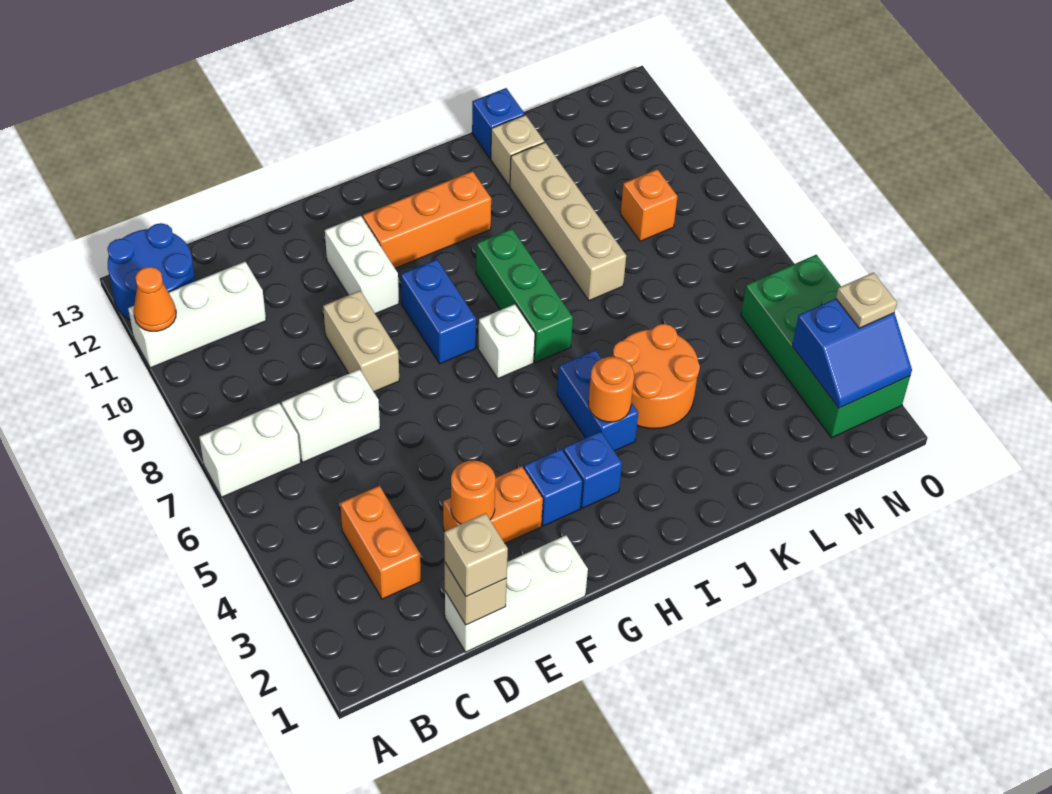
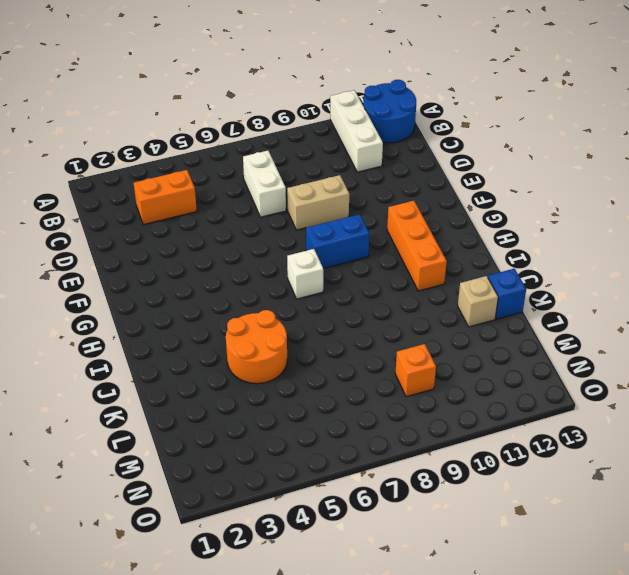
none -> white brick A7:B7 level 1
none -> white brick D1:F1 level 1
none -> orange brick E3:F3 level 1

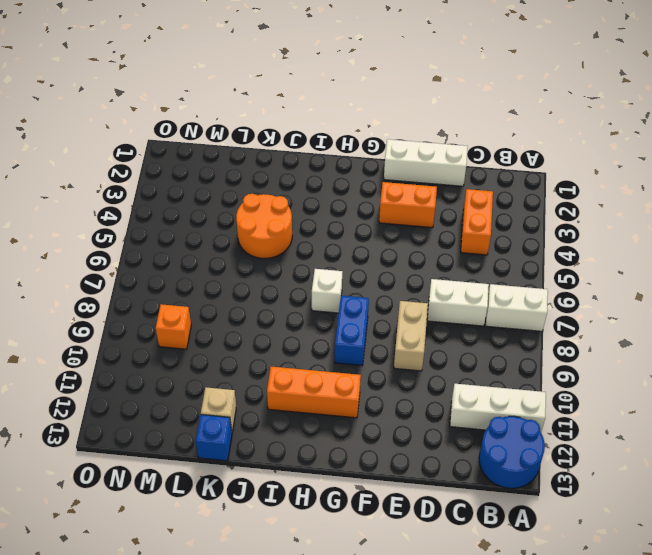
none -> white brick F10:F11 level 1
none -> blue brick G3 level 1
none -> blue brick H3 level 1

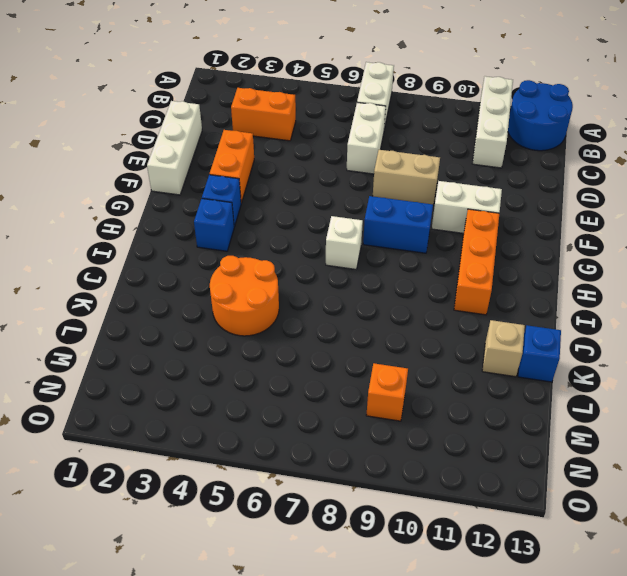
none -> blue brick I4:I5 level 1
none -> green brick I7:I9 level 1
none -> tan brick K8:K11 level 1

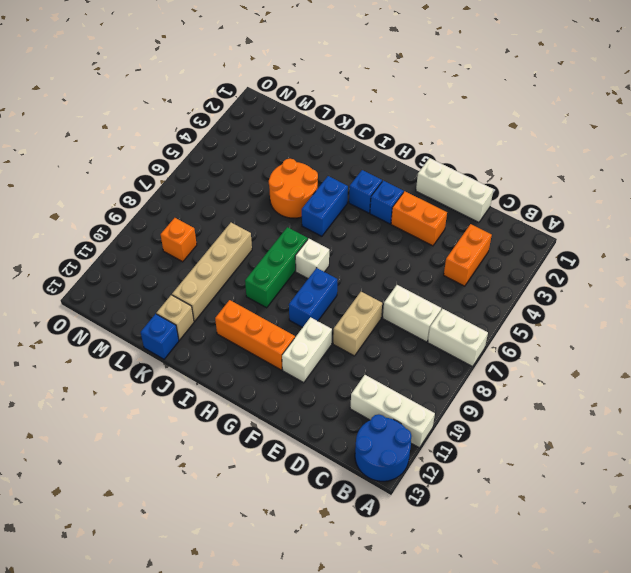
none -> green brick N2:O5 level 1
none -> orange cone A11 level 2
none -> tan brick D1 level 2

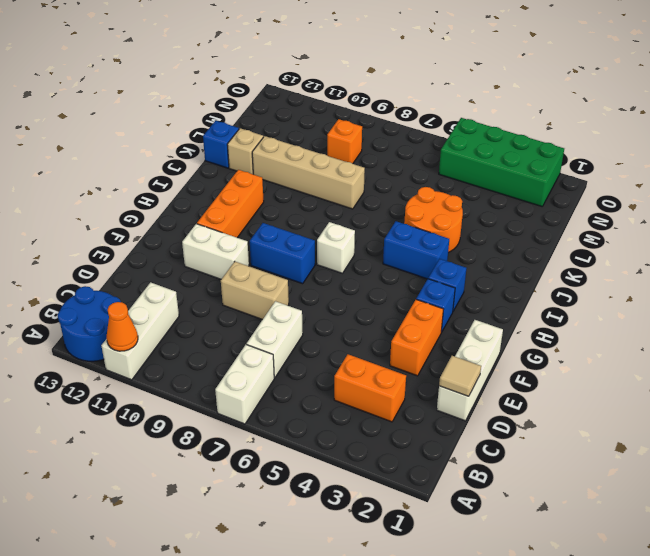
tan tile D1 level 2 -> tan brick D1 level 2
none -> green brick I7:I9 level 1
none -> orange round brick E3 level 2
none -> orange round brick I4 level 2

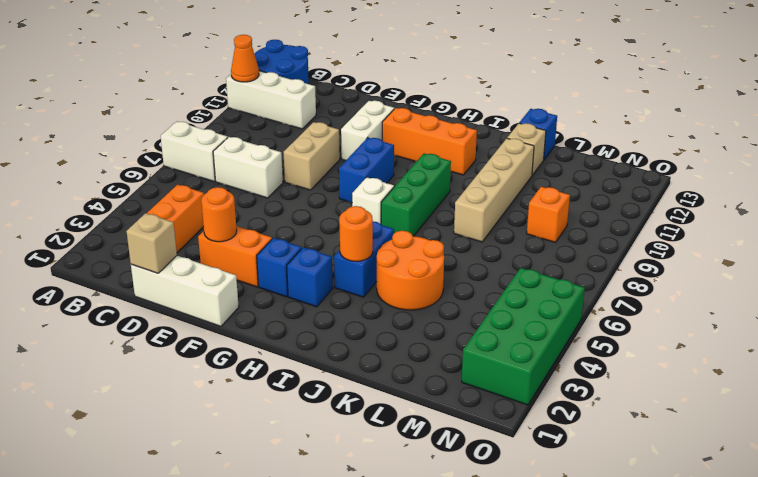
none -> blue slope N2:O3 level 2 top 3
none -> tan brick D1 level 3
none -> tan plate O3 level 3

